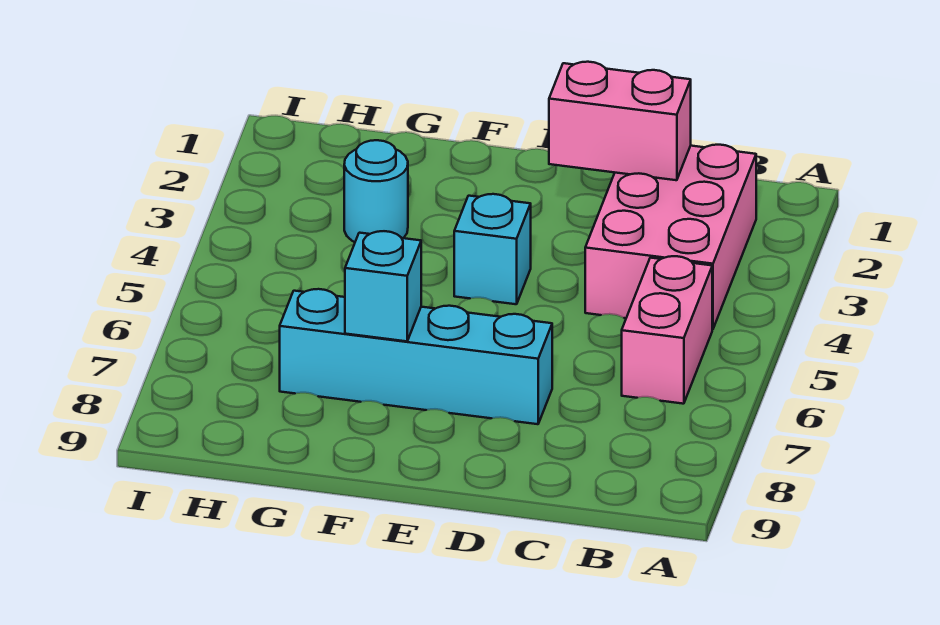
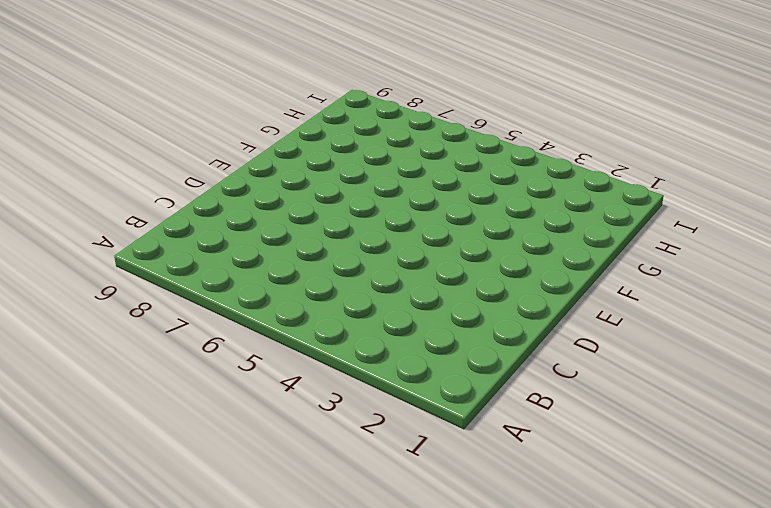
none -> pink brick B2:C4 level 1
none -> pink brick B5:B6 level 1

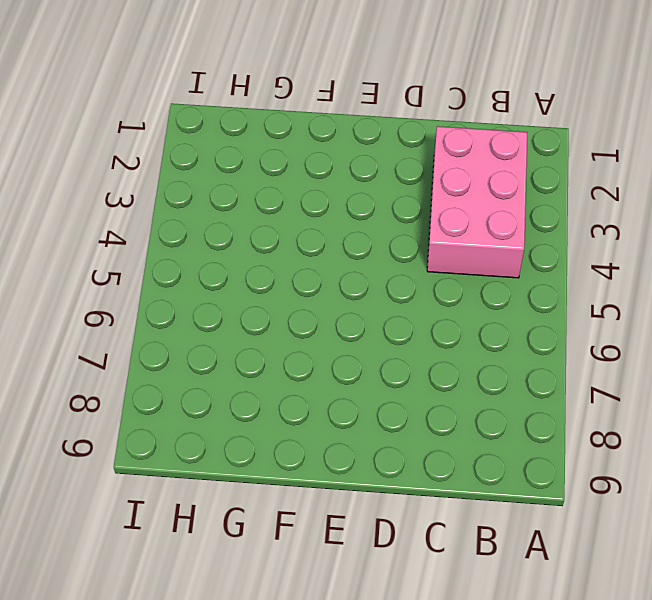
none -> pink brick B5:B6 level 1
none -> cyan brick D7:G7 level 1

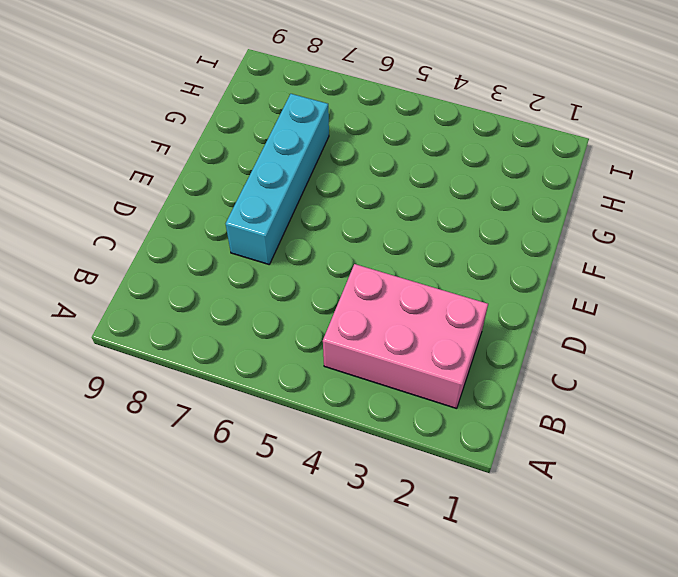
none -> pink brick B5:B6 level 1
none -> cyan brick E4 level 1

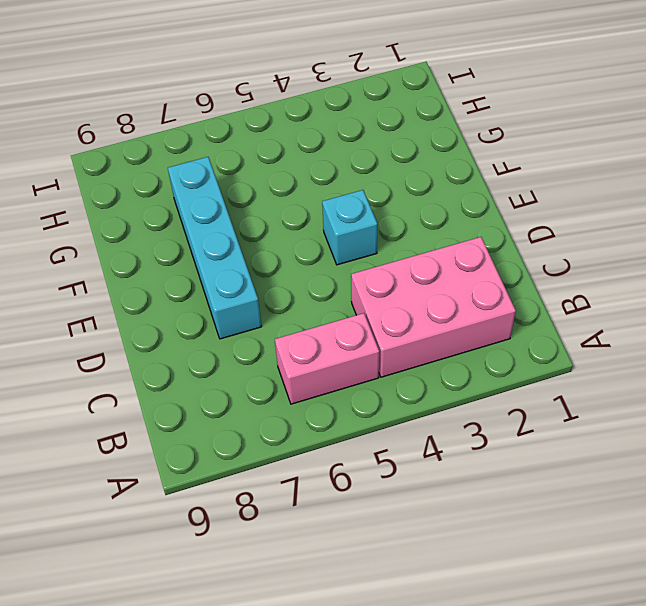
none -> cyan round brick G3 level 1
none -> pink brick C2:D2 level 2

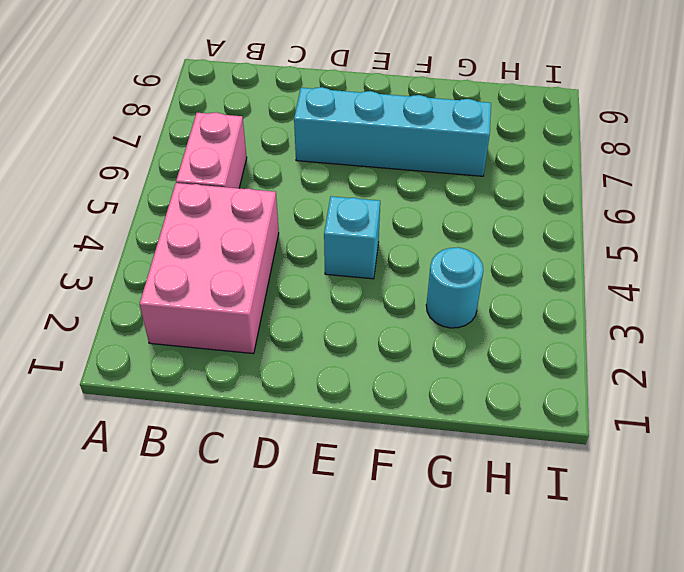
none -> pink brick C2:D2 level 2
none -> cyan brick F7 level 2

